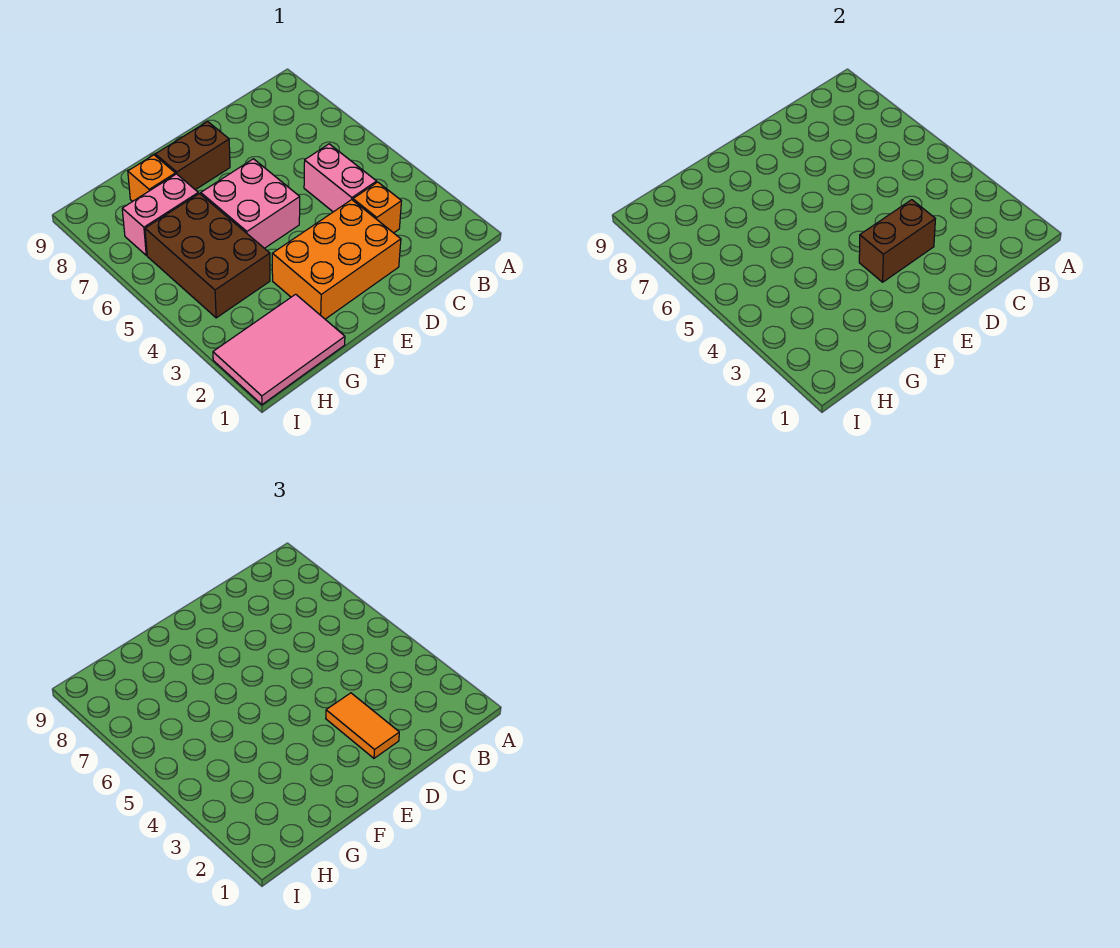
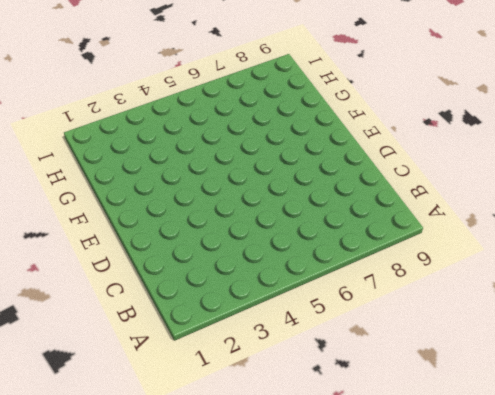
none -> orange brick C3 level 1
none -> pink brick C4:C5 level 1

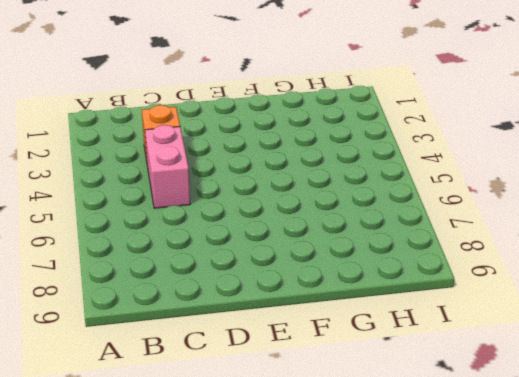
none -> orange brick D2:F3 level 1
none -> pink brick E5:F6 level 1

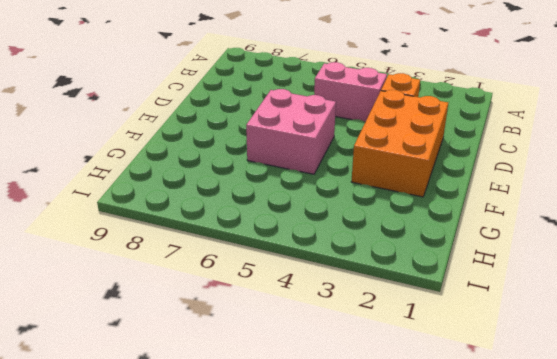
none -> brown brick E8:F8 level 1
none -> pink tile G1:I2 level 1

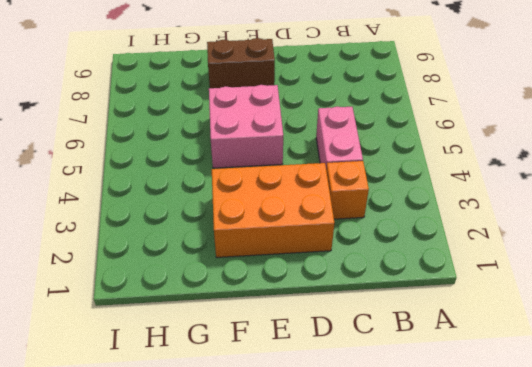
none -> pink tile G1:I2 level 1
none -> brown brick G4:H6 level 1

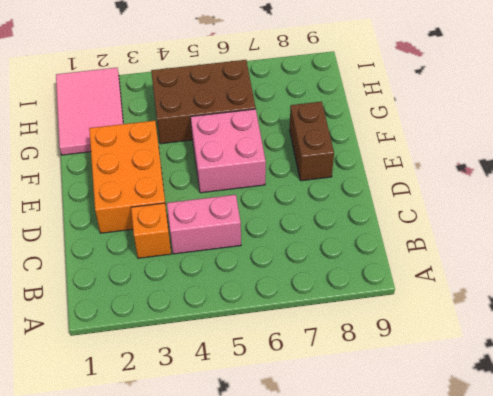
none -> pink brick G7:H7 level 1
none -> orange brick G8 level 1

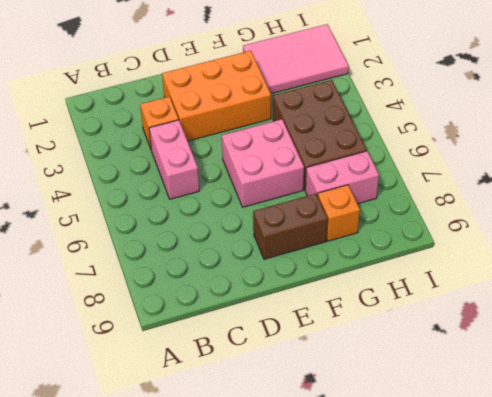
none -> brown brick D3:E3 level 2
none -> orange tile D2:D3 level 3

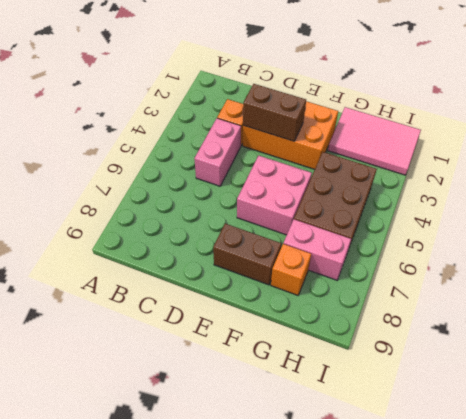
none -> orange tile D2:D3 level 3

